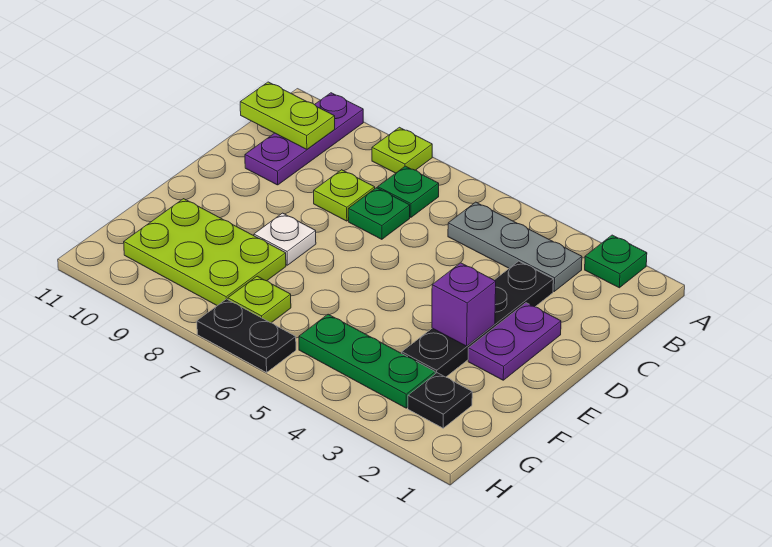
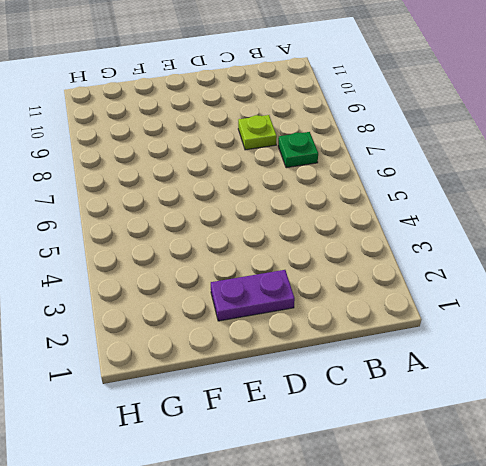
none -> green plate A2 level 1
none -> lime plate A8 level 1
none -> purple plate A10:C10 level 1

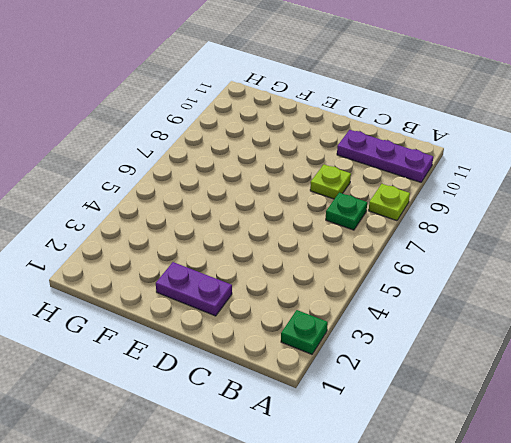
none -> grey plate B3:B5 level 1
none -> black plate C3:F3 level 1
none -> green plate C7 level 1

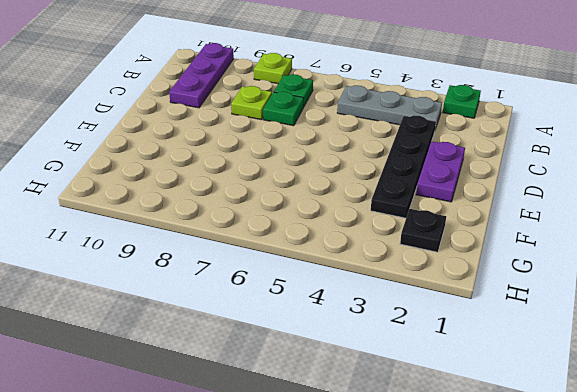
none -> white plate E8 level 1
none -> lime plate F8:G10 level 1
none -> green plate G3:G5 level 1

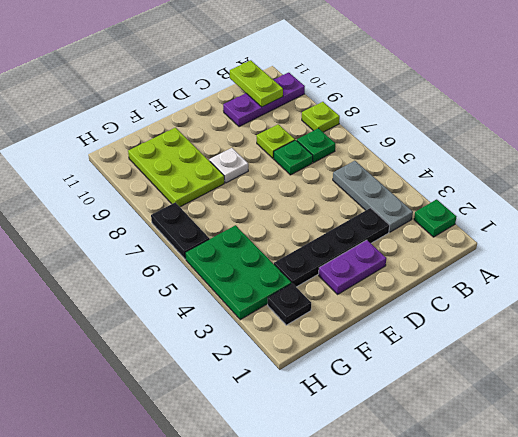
green plate G3:H5 level 1 -> green plate G3:G5 level 1
none -> lime plate G7 level 1
none -> purple brick E3 level 2

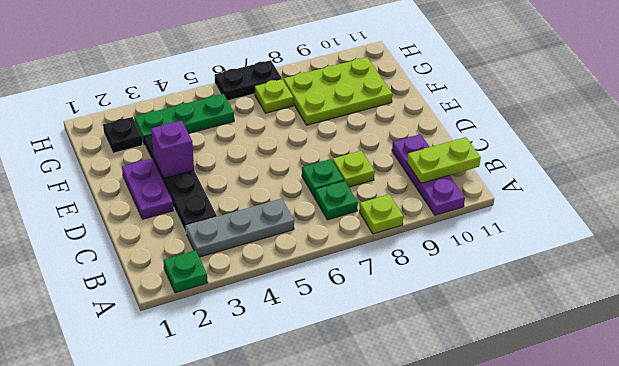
none -> white plate E8 level 1

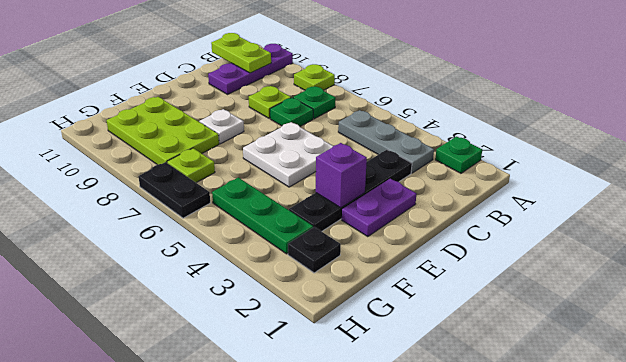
white plate D5:E6 level 1 -> none

